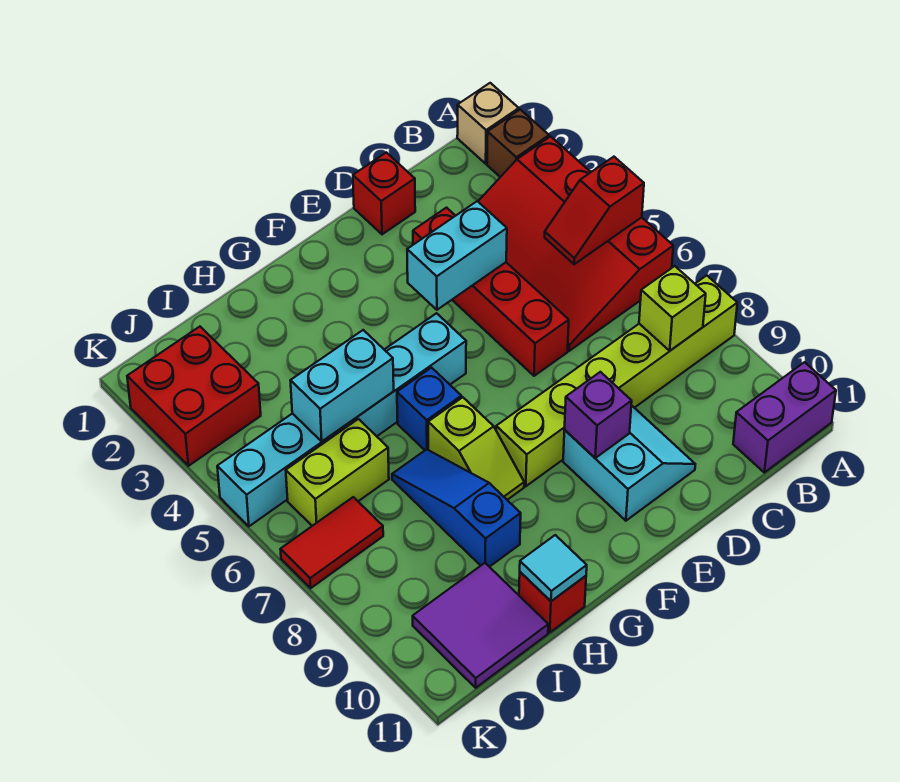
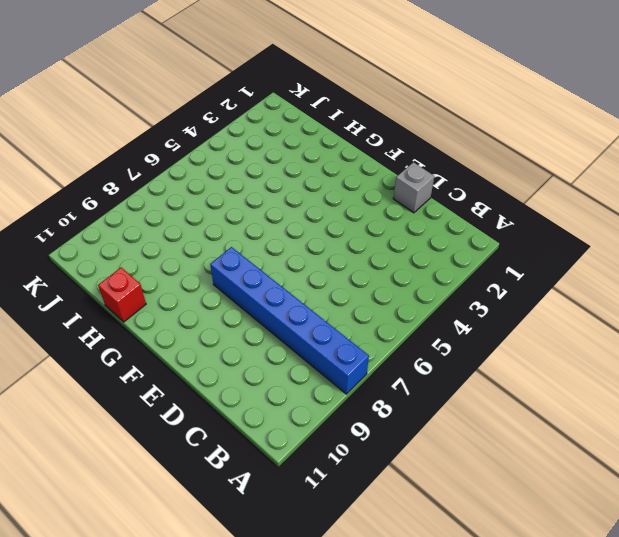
blue brick A8:F8 level 1 -> lime brick A8:F8 level 1
grey brick D1 level 1 -> red brick D1 level 1
none -> tan brick A1 level 1
none -> brown brick A2 level 1
none -> red slope A3:C6 level 1 top A

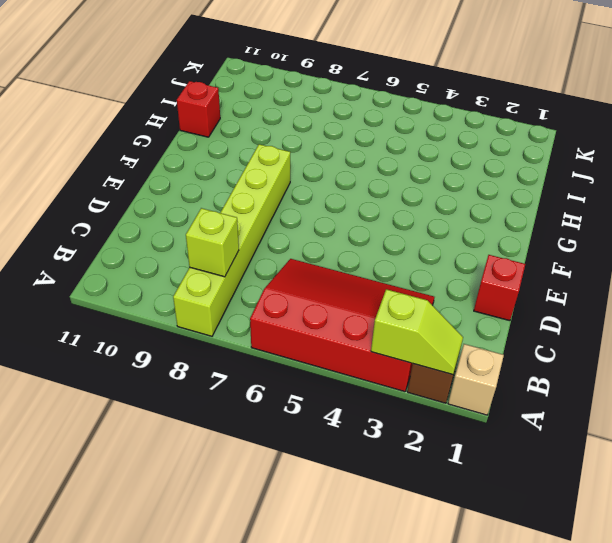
lime slope A2:A3 level 2 top 3 -> lime slope G7:G8 level 1 top 7
none -> purple brick A11:B11 level 1
none -> red brick D3:D6 level 1
none -> cyan slope D9:E10 level 1 top E

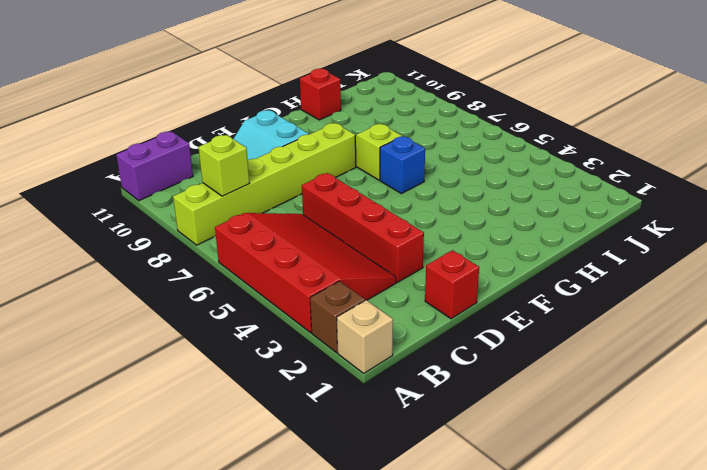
none -> cyan brick F5:K5 level 1
none -> blue slope H7:H9 level 1 top 9
none -> lime brick I6:J6 level 1

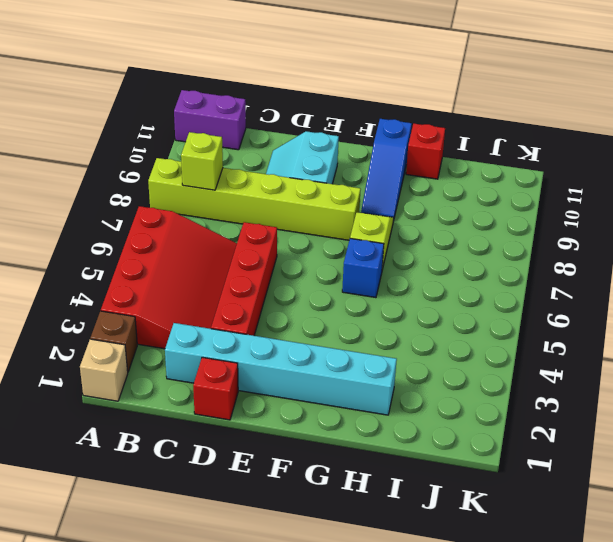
cyan brick C2:H2 level 1 -> cyan brick F5:K5 level 1
blue slope G9:G11 level 1 top 11 -> blue slope H7:H9 level 1 top 9
none -> lime brick I6:J6 level 1
none -> purple tile I10:J11 level 1
none -> red brick J2:K3 level 1

